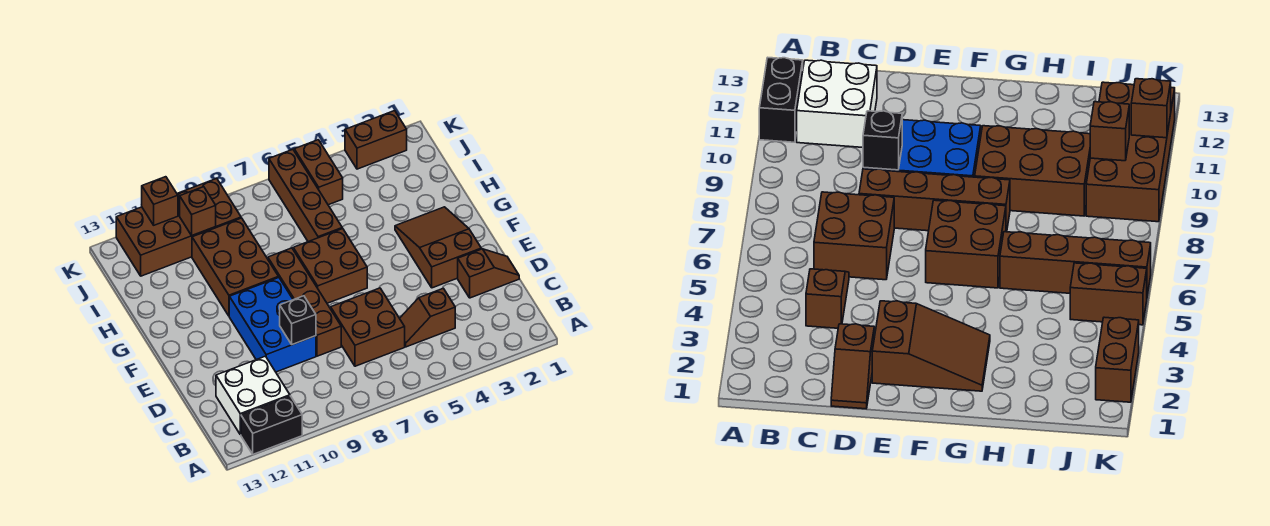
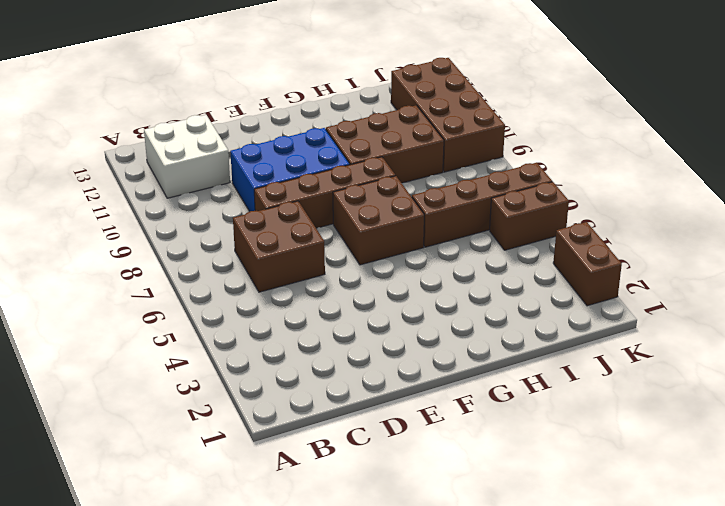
none -> black brick A11:A12 level 1
none -> brown slope C4:C5 level 1 top 4
none -> brown slope D1:D2 level 1 top 2

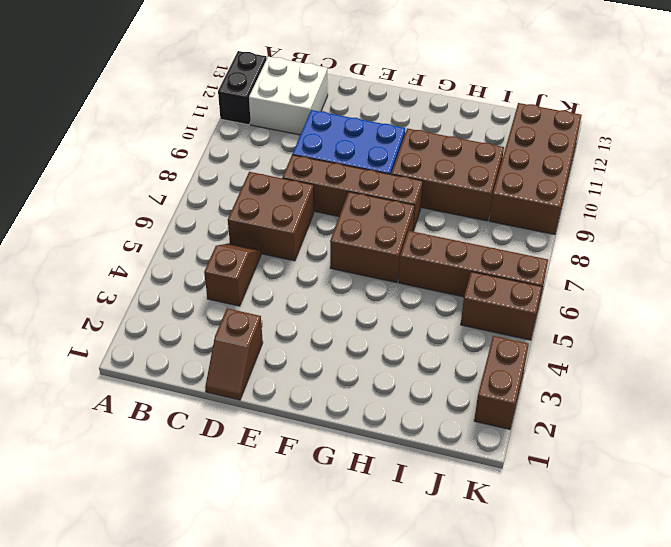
none -> brown slope E2:G3 level 1 top E
none -> black brick D9 level 2
none -> brown brick J10 level 2

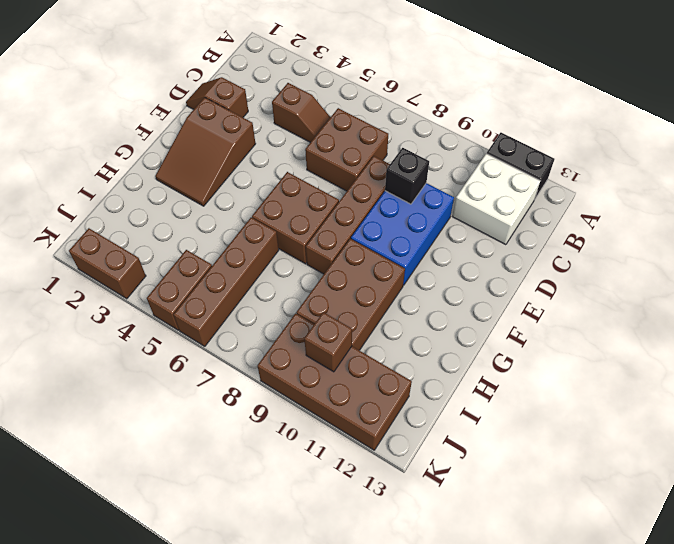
none -> brown brick K11 level 2

